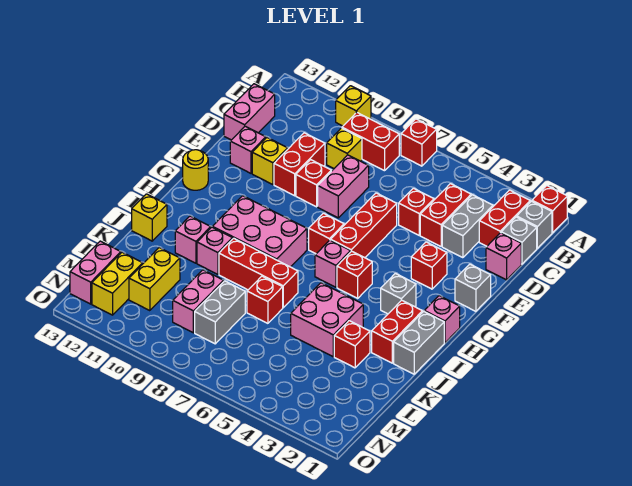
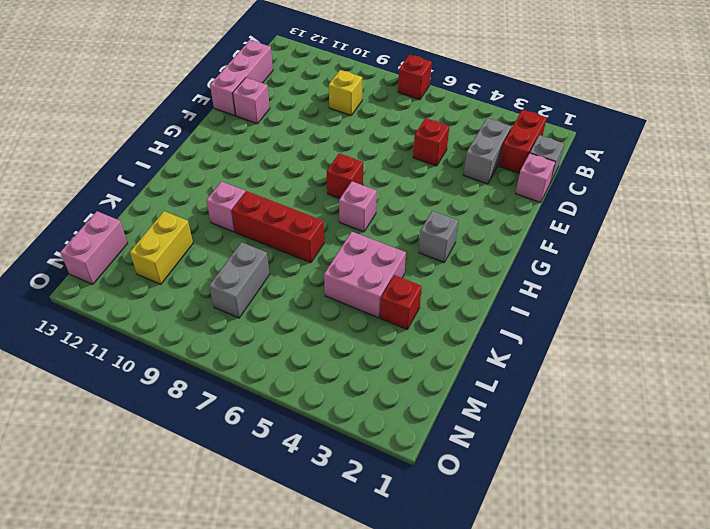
pink brick C13:E13 level 1 -> pink brick C13:D13 level 1
none -> red brick A1 level 1
none -> yellow brick A10 level 1
none -> grey brick B1 level 1
none -> red brick B8:B9 level 1

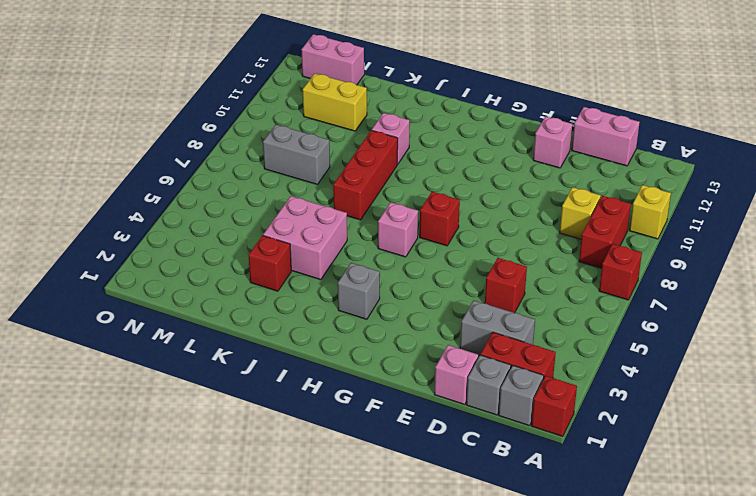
none -> red brick C4:D4 level 1
none -> pink brick D8:E8 level 1
none -> red brick D10:E10 level 1
none -> red brick E6:G6 level 1

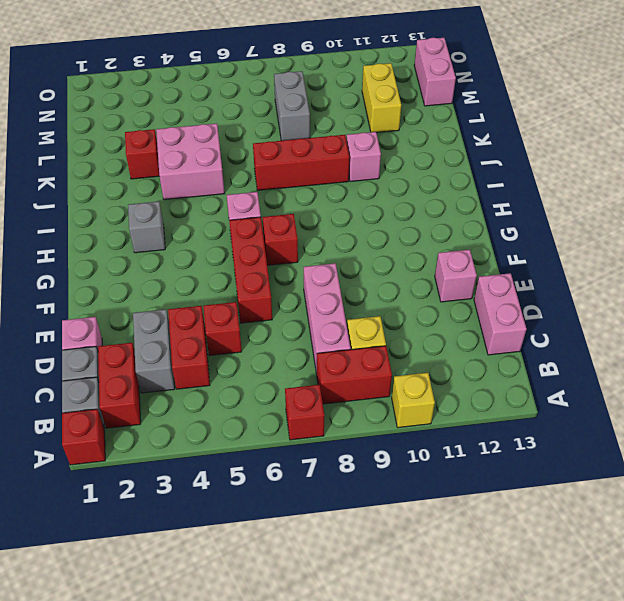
pink brick C8:E8 level 1 -> pink brick D8:E8 level 1
none -> red brick D10:E10 level 1
none -> red brick E9 level 1
none -> yellow brick E11 level 1
none -> grey brick F1 level 1

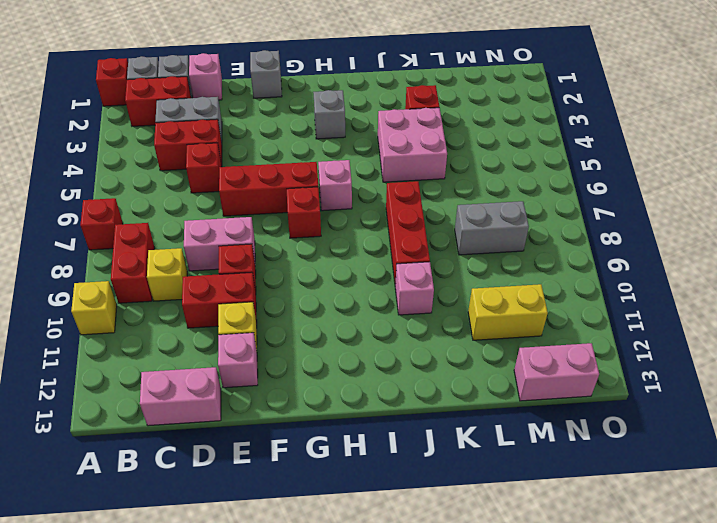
none -> red brick F3 level 1
none -> yellow round brick G13 level 1
none -> pink brick H1 level 1
none -> red brick H5 level 1

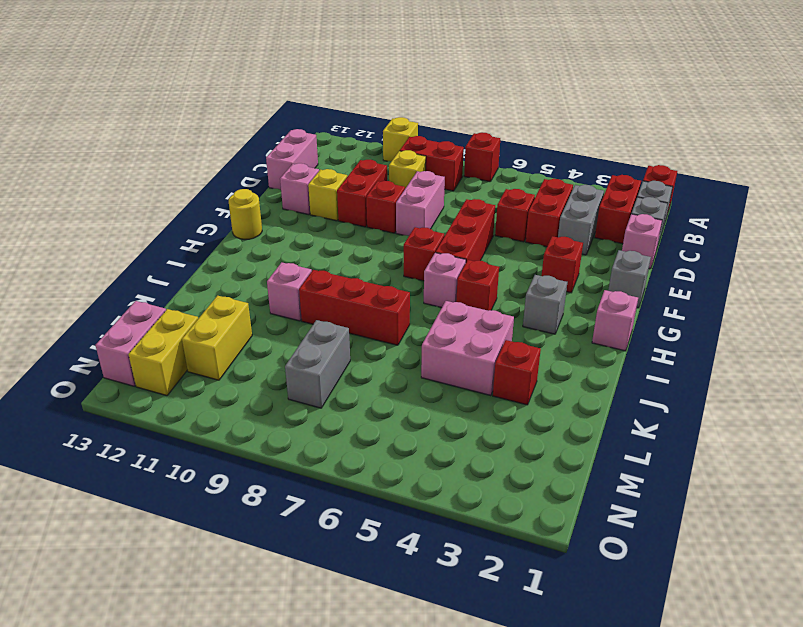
none -> pink brick H8:I10 level 1
none -> grey brick I1:J1 level 1
none -> red brick I2:J2 level 1
none -> pink brick J11 level 1

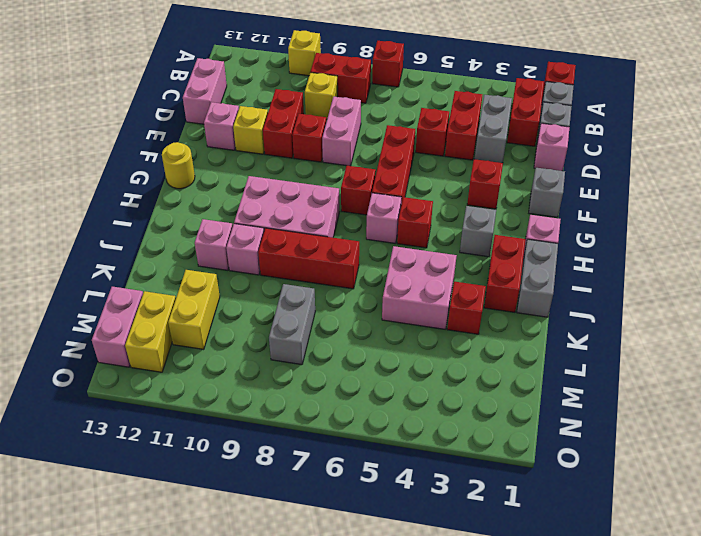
none -> yellow brick J13 level 1
none -> red brick K7 level 1
none -> pink brick L9:M9 level 1

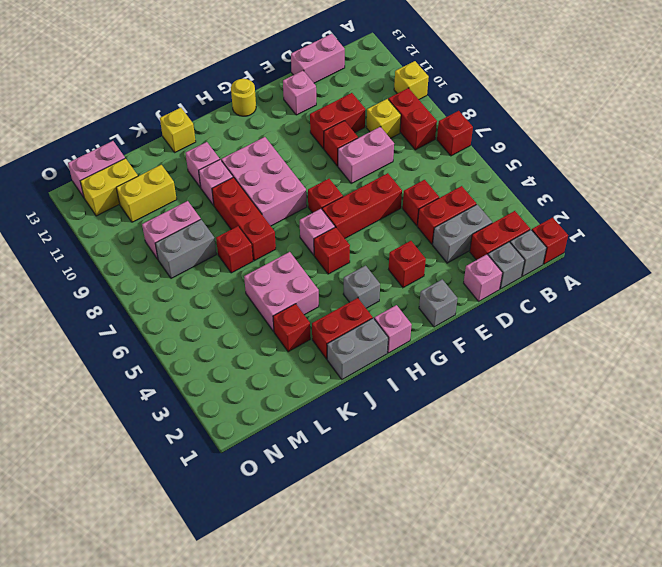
none -> yellow brick E11 level 1

